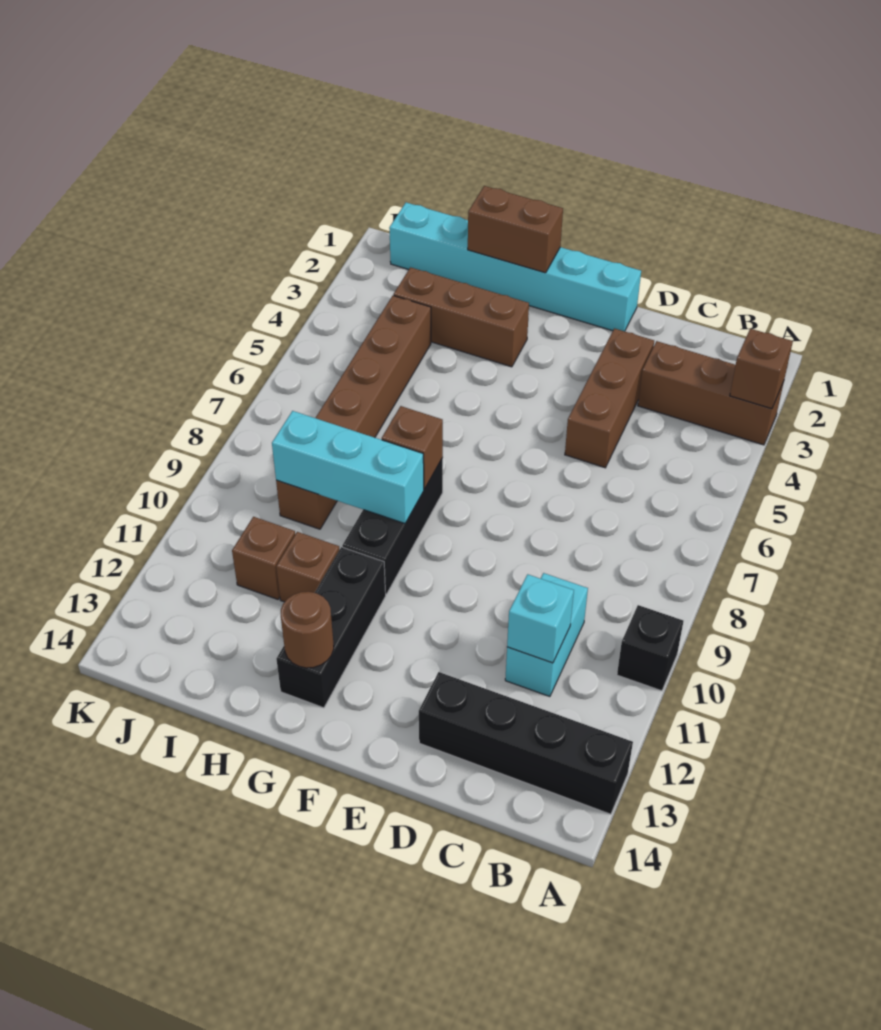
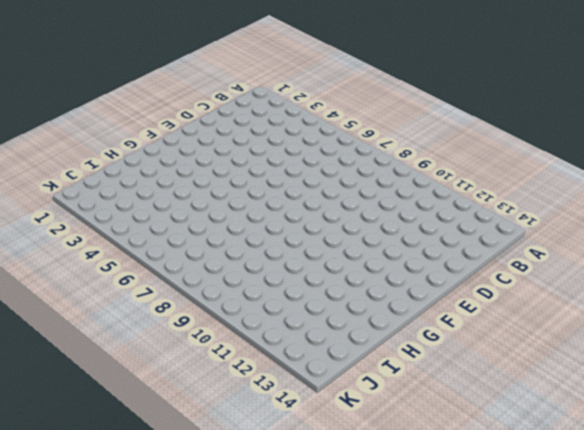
none -> brown brick A3:C3 level 1
none -> black brick A10 level 1
none -> black brick A13:D13 level 1

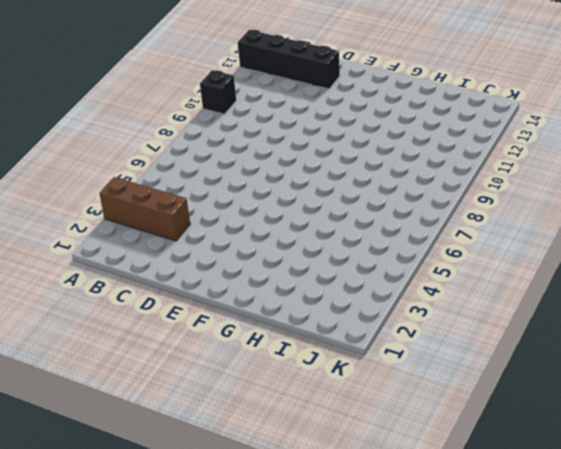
none -> cyan brick C10:C11 level 1
none -> brown brick D3:D5 level 1
none -> cyan brick E1:J1 level 1

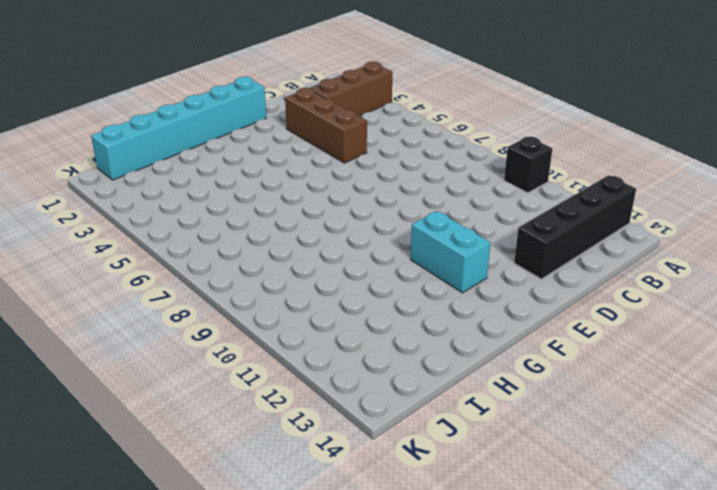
cyan brick F11:F12 level 1 -> cyan brick C10:C11 level 1
none -> brown brick G3:I3 level 1
none -> black brick G8:G10 level 1
none -> black brick G11:G13 level 1

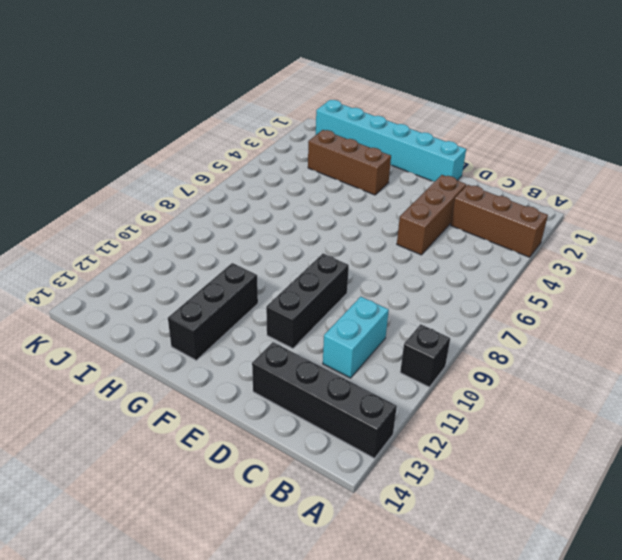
black brick E9:E11 level 1 -> black brick G8:G10 level 1
none -> brown brick H11 level 1
none -> brown brick I4:I9 level 1
none -> brown brick I11 level 1

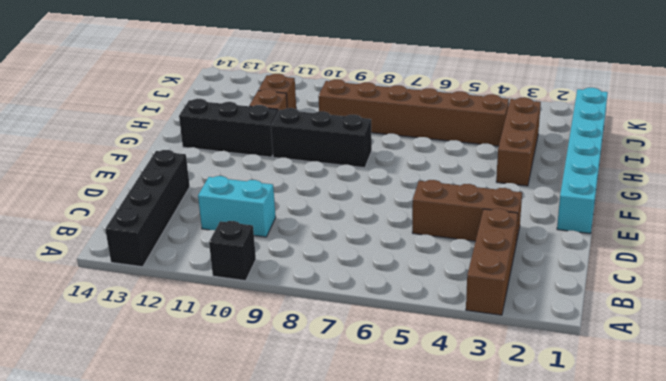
none -> brown brick A3 level 2
none -> cyan brick C11 level 2
none -> brown brick G1:H1 level 2

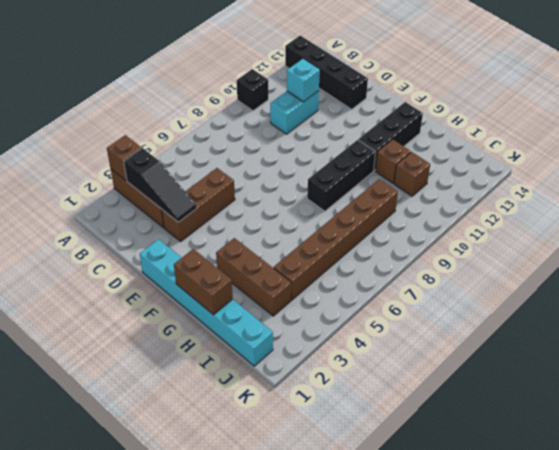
black slope B3:D3 level 2 top B -> none
none -> brown brick G8 level 2
none -> cyan brick G9:I9 level 2
none -> brown round brick G13 level 2

